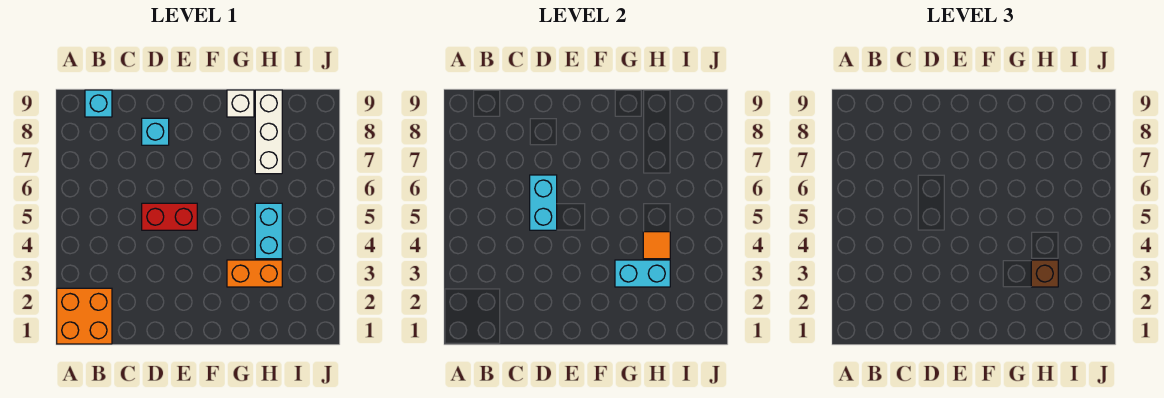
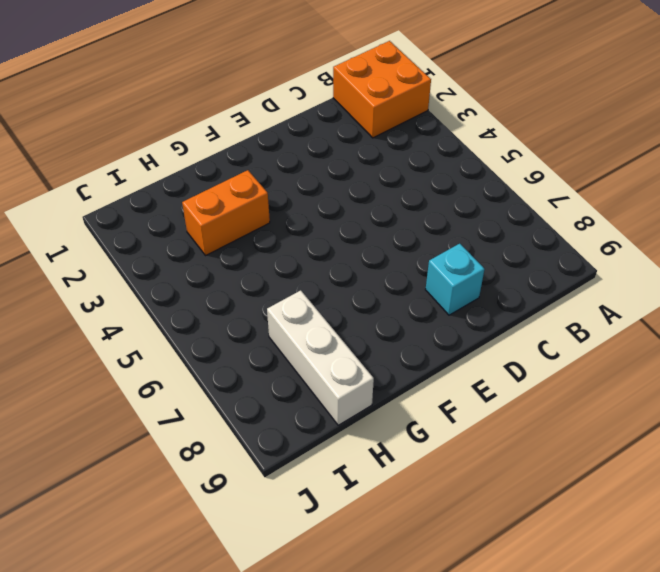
none -> cyan brick B9 level 1
none -> red brick D5:E5 level 1
none -> white brick G9 level 1

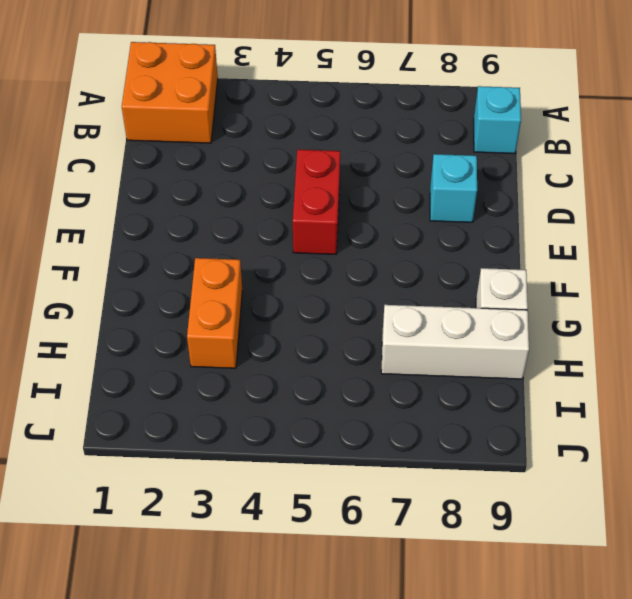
none -> cyan brick H4:H5 level 1
none -> cyan brick D5:D6 level 2
none -> cyan brick G3:H3 level 2

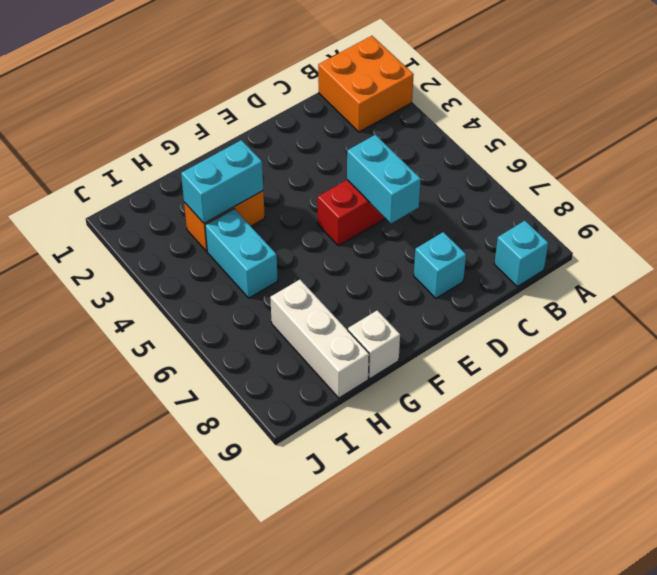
none -> orange tile H4 level 2
none -> brown brick H3 level 3

